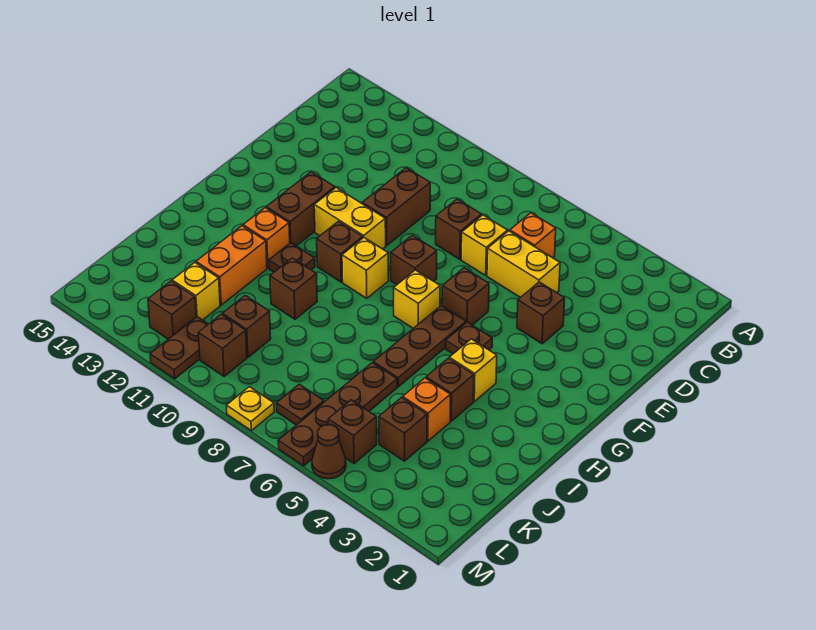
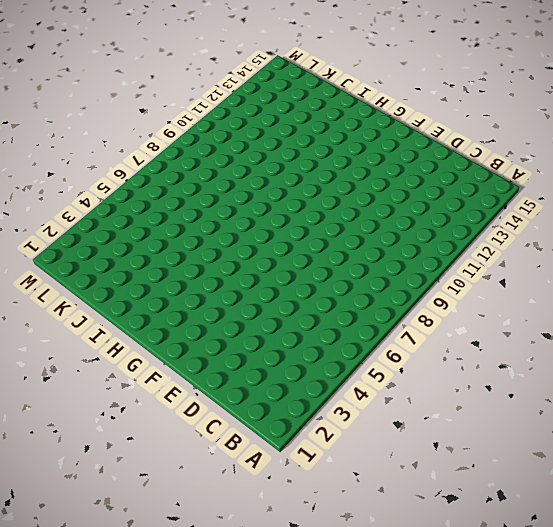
none -> orange brick C6 level 1
none -> yellow brick D5:D6 level 1
none -> yellow brick D7 level 1
none -> brown brick D8 level 1

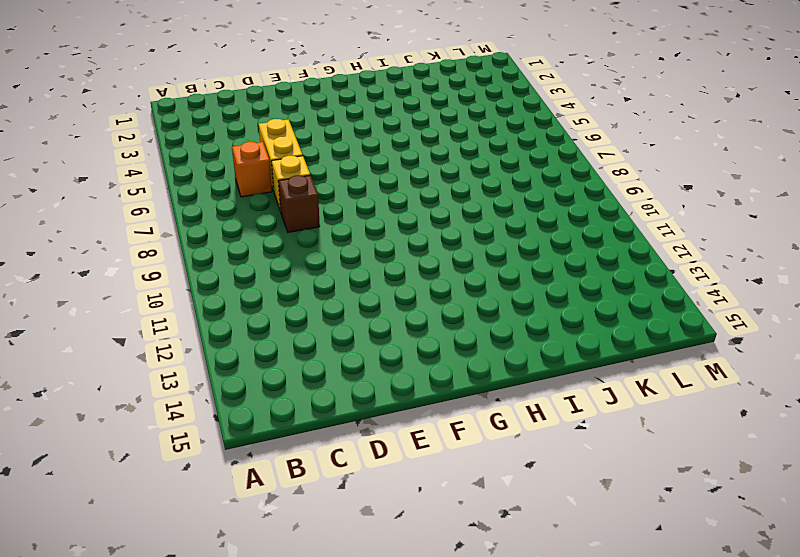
none -> brown brick D10:E10 level 1
none -> brown brick E4 level 1
none -> brown brick F6 level 1
none -> brown brick F8 level 1

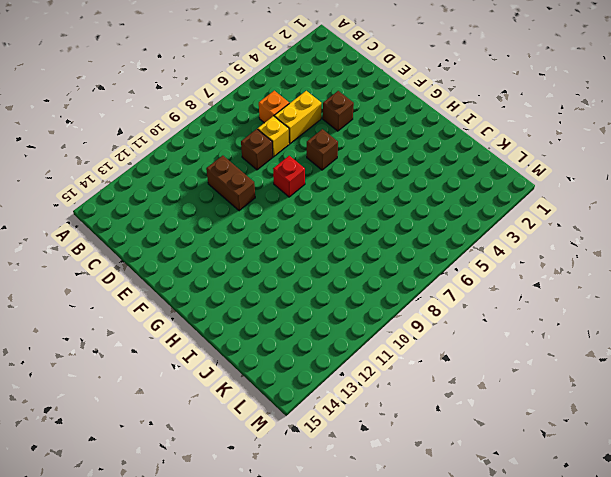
red brick F8 level 1 -> brown brick F8 level 1
none -> yellow brick F10:F11 level 1
none -> brown brick F12:G12 level 1
none -> brown plate G5 level 1
none -> brown plate G6:I6 level 1

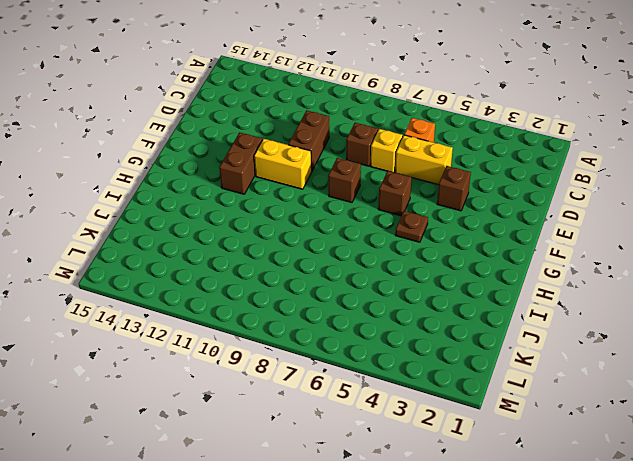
none -> brown plate G6:I6 level 1
none -> yellow brick G7 level 1
none -> yellow brick G9 level 1
none -> brown brick G10 level 1

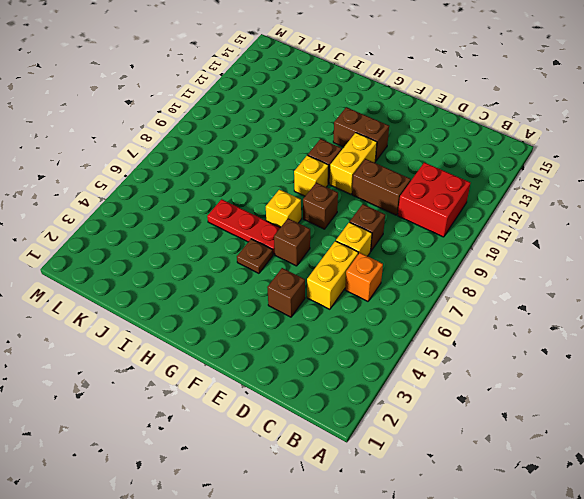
red brick B10:C11 level 1 -> none
red plate G6:I6 level 1 -> brown plate G6:I6 level 1
none -> yellow brick H4 level 1
none -> brown plate H11 level 1
none -> orange brick H12 level 1
none -> brown brick I4 level 1

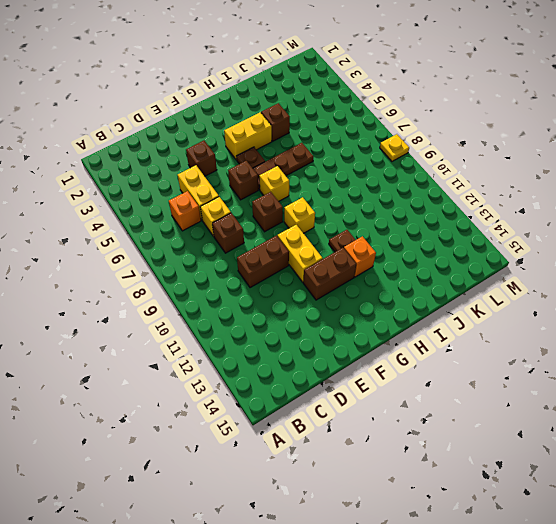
yellow brick G4:H4 level 1 -> yellow brick H4 level 1
none -> brown brick G10 level 1
none -> brown brick I10 level 1
none -> orange brick I12:J12 level 1
none -> orange brick J4 level 1

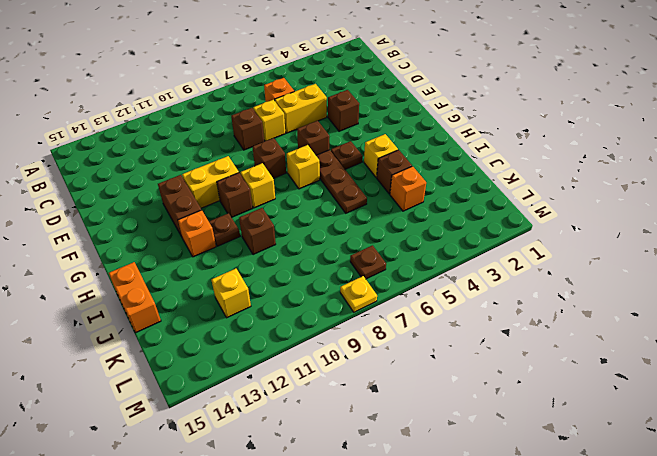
orange brick I15:J15 level 1 -> orange brick I12:J12 level 1
none -> brown brick D10:E10 level 1
none -> brown plate J6:M6 level 1
none -> brown brick K4 level 1
none -> brown brick K10 level 1

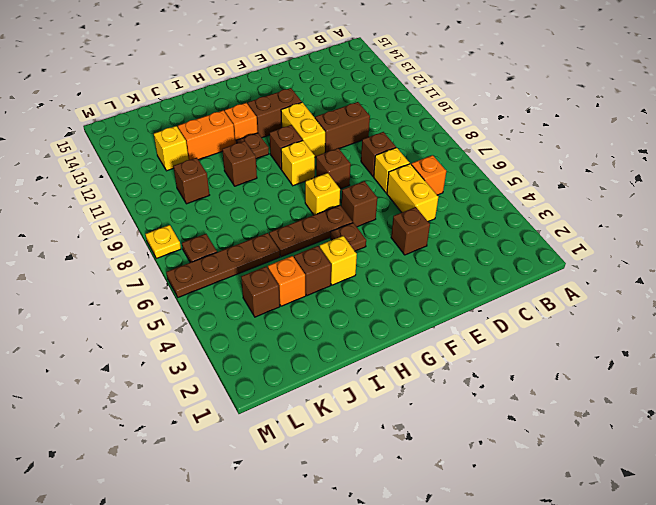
none -> brown brick L5 level 1
none -> brown brick L10 level 1
none -> brown plate L11:M11 level 1
none -> brown brick L12 level 1

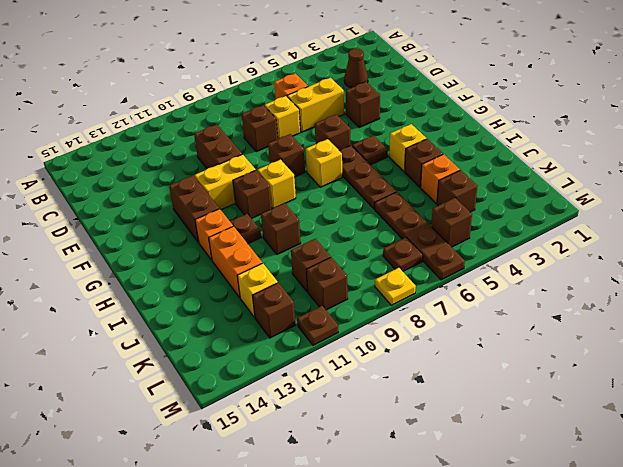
brown cone C3 level 1 -> brown cone M5 level 1
brown plate M11 level 1 -> brown plate L11:M11 level 1

